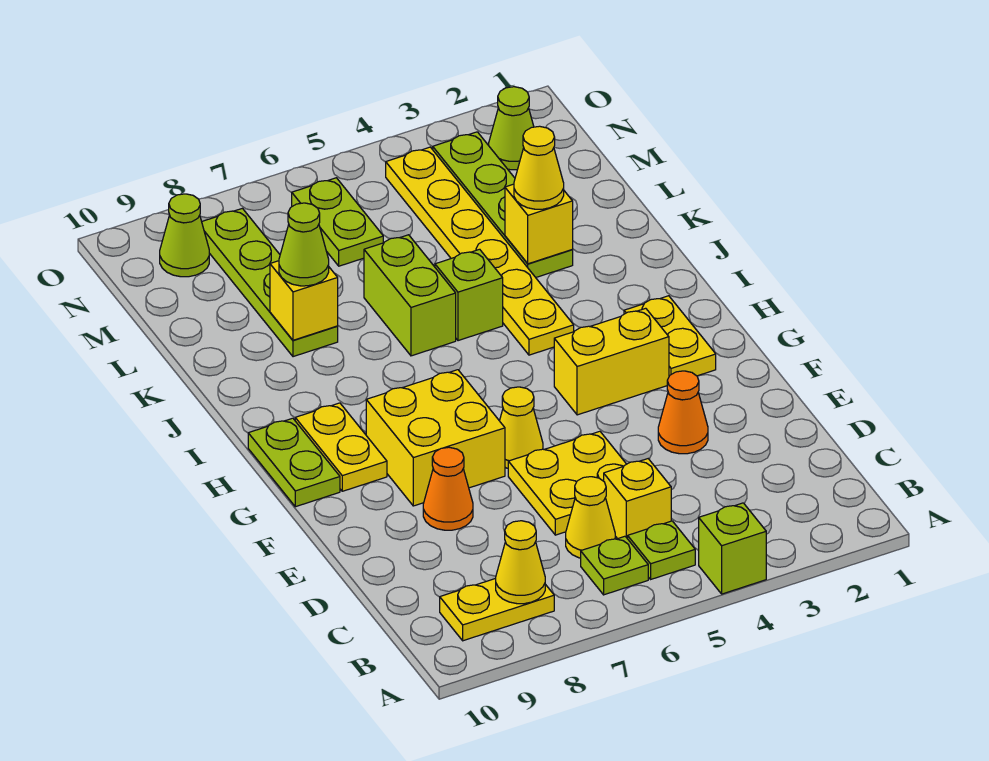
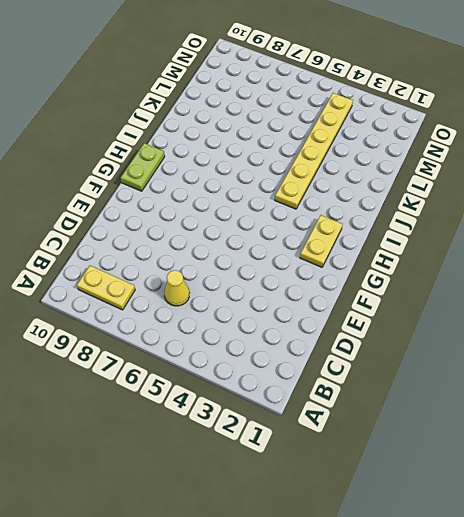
none -> lime brick A4 level 1
none -> lime plate B5 level 1
none -> lime plate B6 level 1

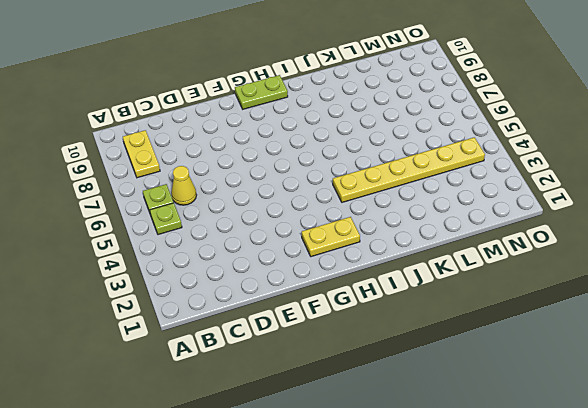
none -> lime brick A4 level 1
none -> yellow brick C5 level 1
none -> yellow plate D5:E6 level 1

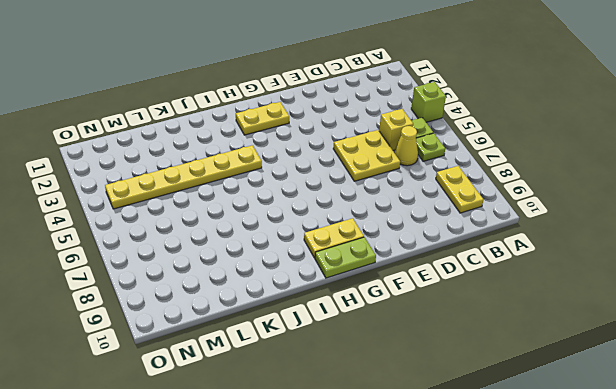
none -> orange cone E3 level 1
none -> orange cone E8 level 1
none -> yellow cone F6 level 1

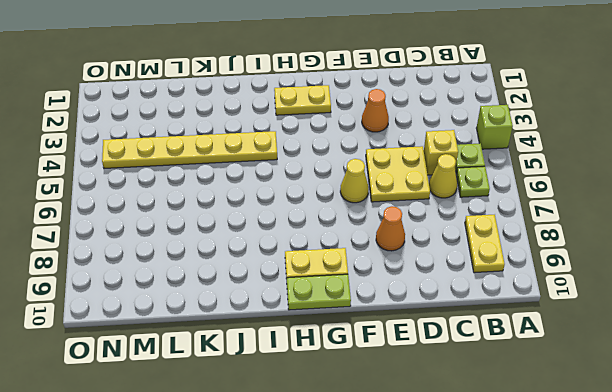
none -> yellow brick F7:G8 level 1
none -> yellow brick G3:G4 level 1
none -> lime brick J5 level 1

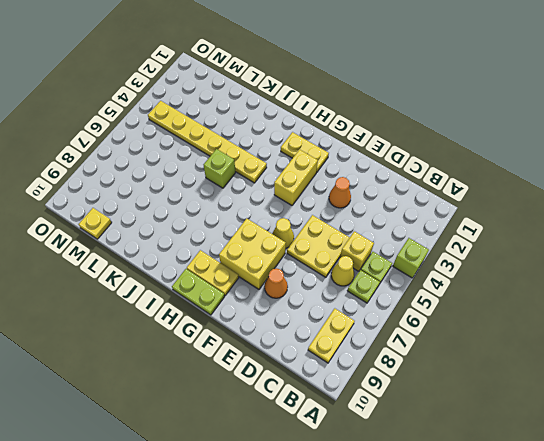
yellow plate M10 level 1 -> none
none -> lime brick J6:K6 level 1
none -> lime plate K3:N3 level 1
none -> lime plate K8:N8 level 1

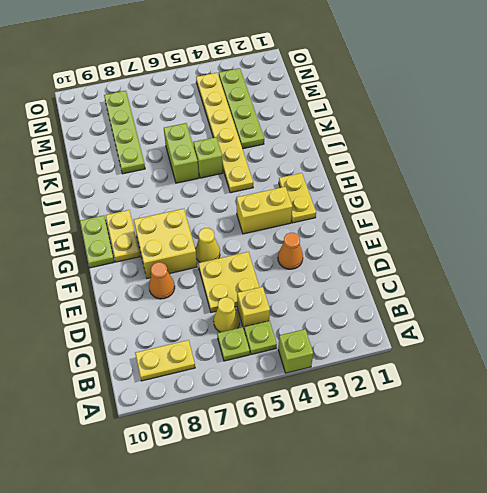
none -> lime plate M6:N6 level 1
none -> lime cone N2 level 1
none -> lime cone N9 level 1

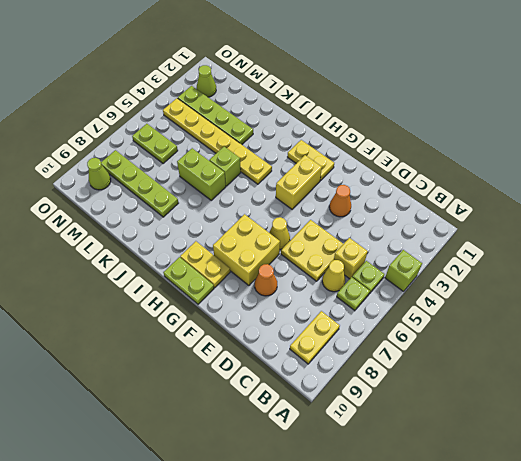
none -> yellow cone B8 level 2
none -> yellow brick K3 level 2
none -> yellow brick K8 level 2

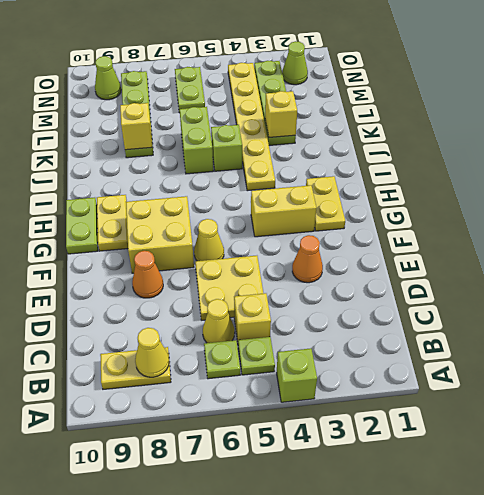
none -> yellow cone K3 level 3
none -> lime cone K8 level 3

